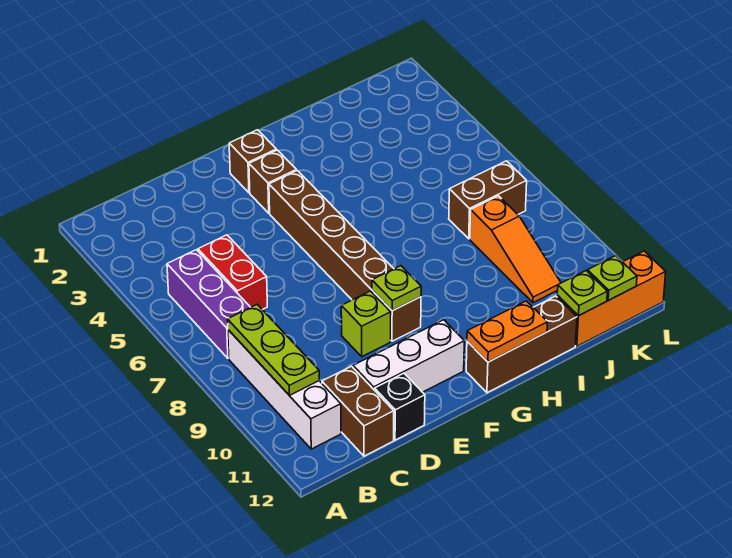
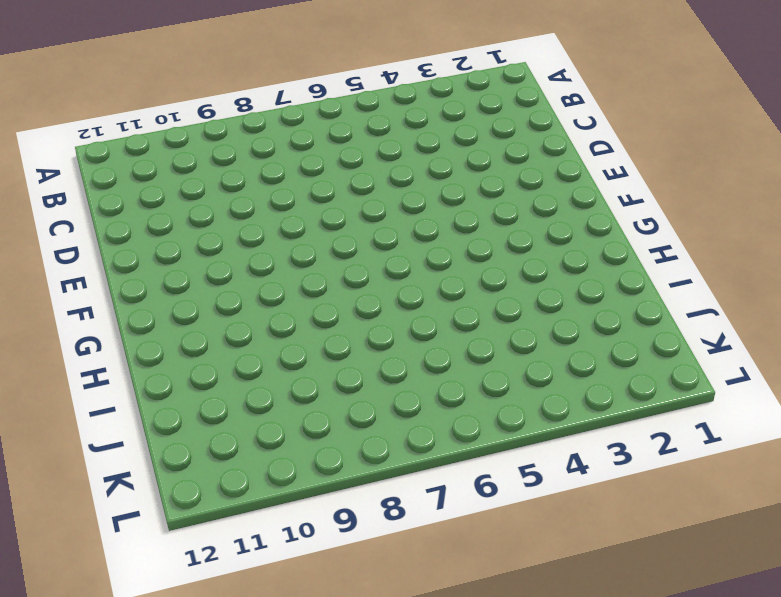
none -> purple brick B5:B7 level 1
none -> white brick B8:B11 level 1
none -> red brick C5:C6 level 1

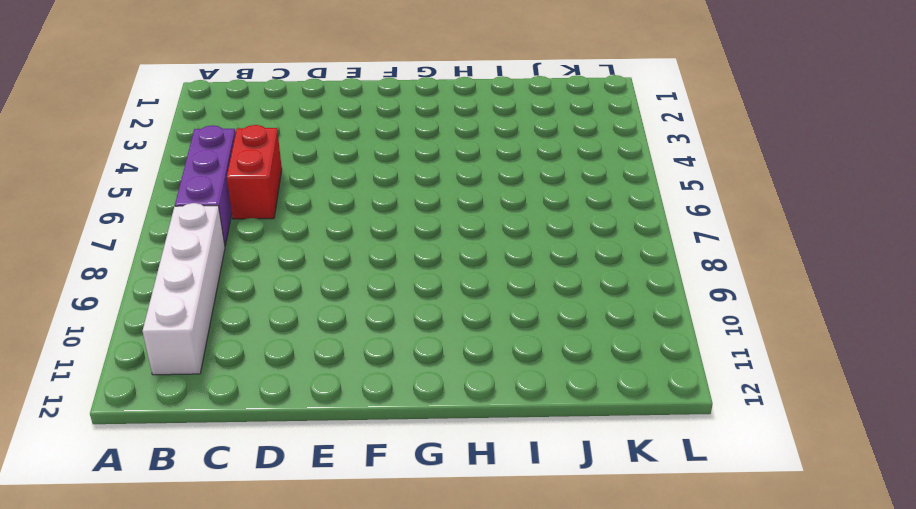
none -> brown brick C11:C12 level 1
none -> white brick D11:F11 level 1
none -> black brick D12 level 1

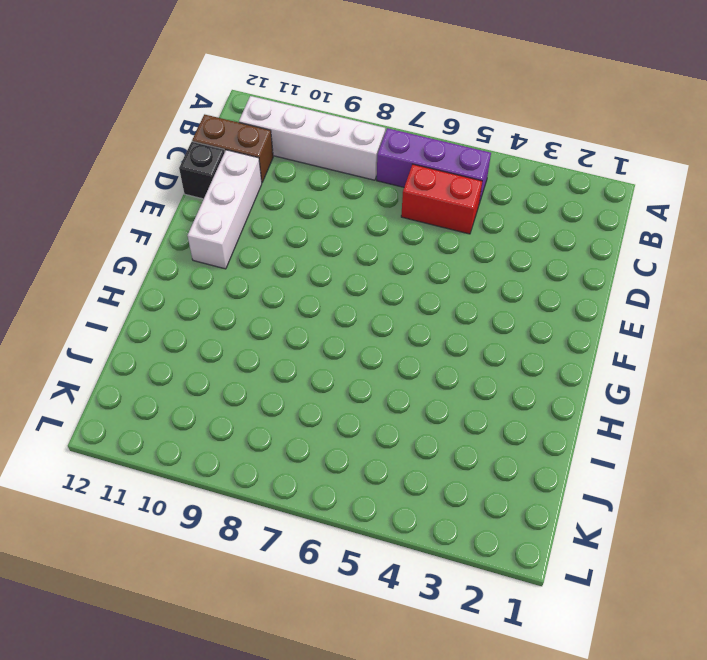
none -> lime brick E9 level 1
none -> brown brick F2 level 1
none -> brown brick F3 level 1

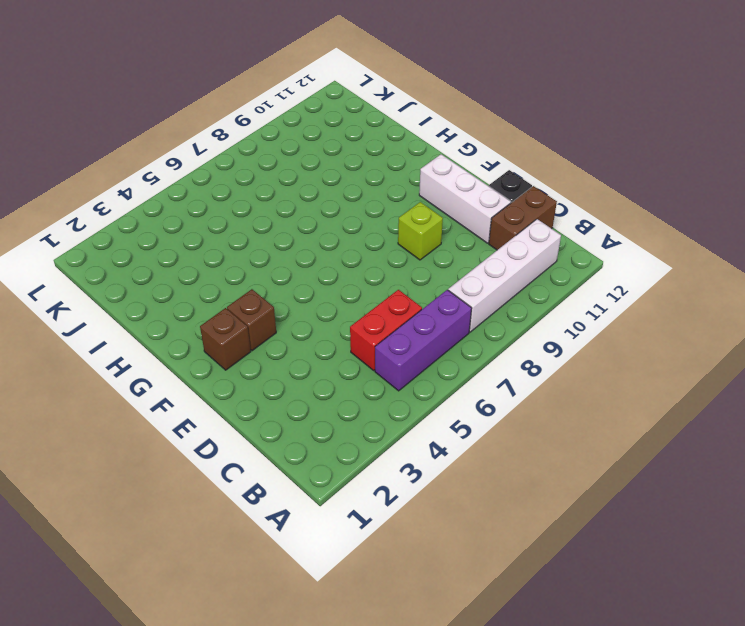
none -> brown brick F4:F9 level 1
none -> brown brick G12:I12 level 1
none -> brown brick J7:K7 level 1

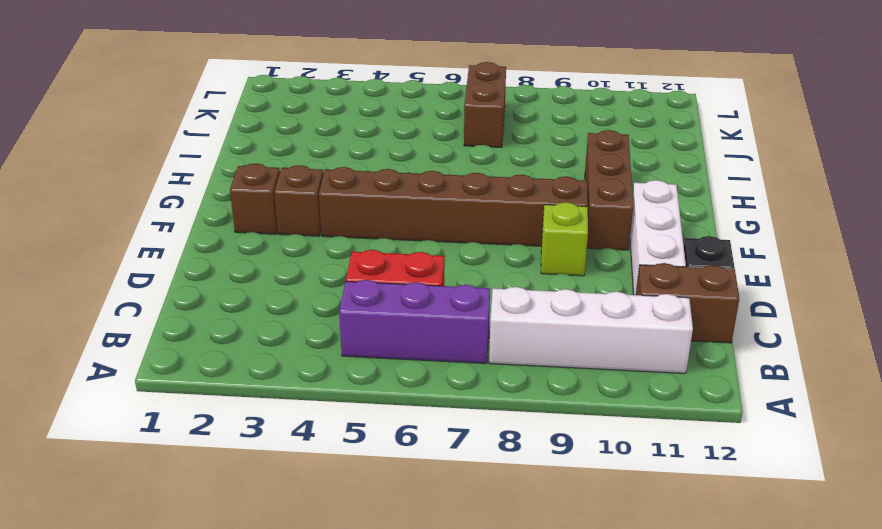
brown brick F10:H10 level 1 -> brown brick G12:I12 level 1
none -> orange slope J8:J10 level 1 top 8
none -> orange brick J12:L12 level 1
none -> lime plate B8:B10 level 2

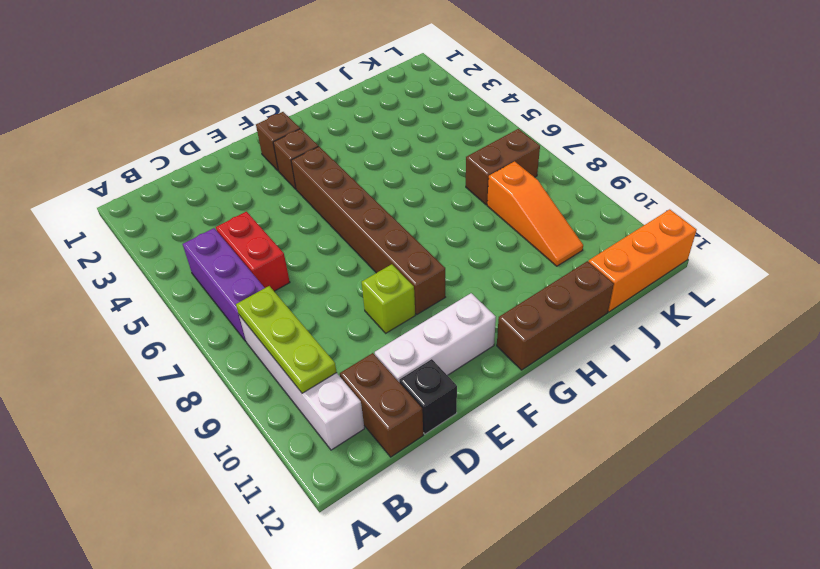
none -> lime plate F9 level 2
none -> orange plate G12:H12 level 2
none -> lime plate J12 level 2

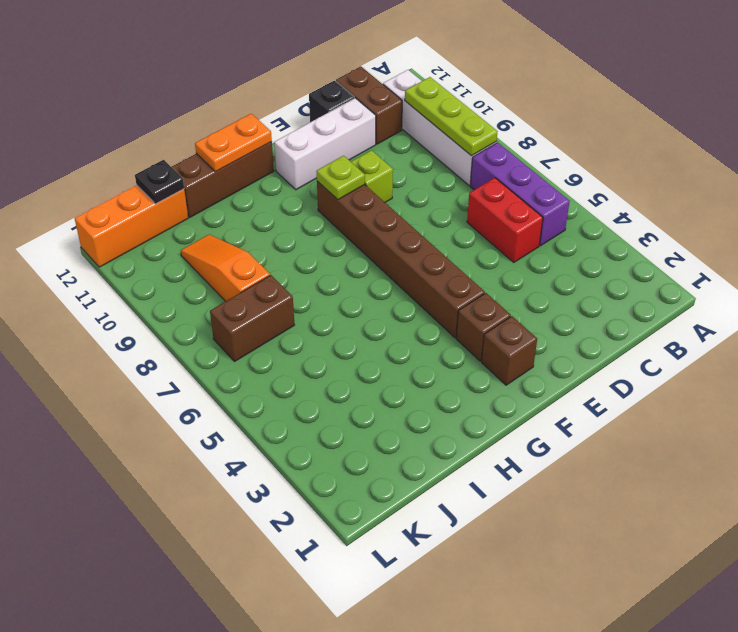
black plate J12 level 2 -> lime plate J12 level 2
none -> lime plate K12 level 2

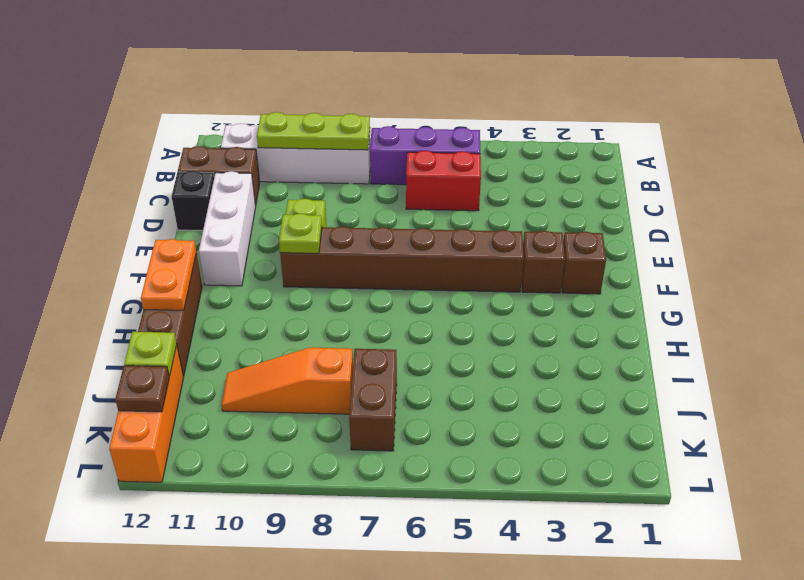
brown plate K12 level 2 -> lime plate K12 level 2

